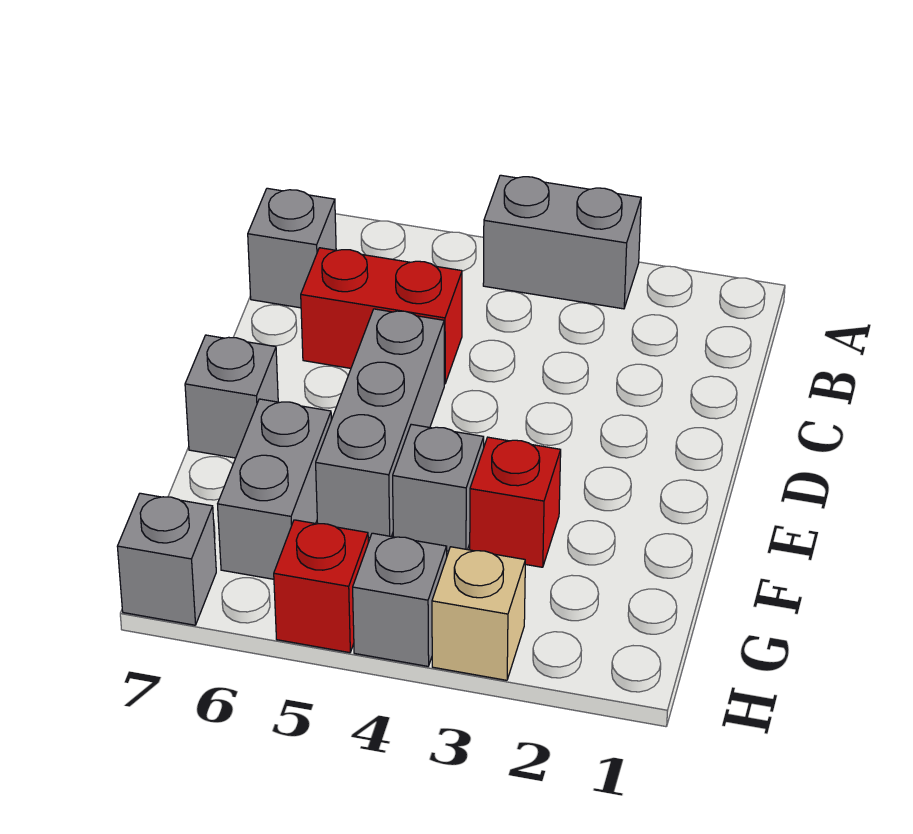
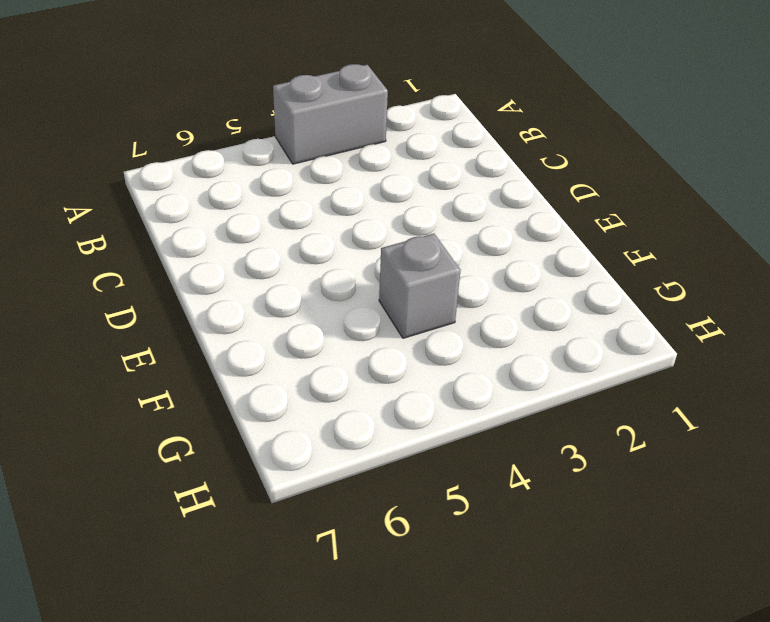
none -> grey brick B7 level 1
none -> red brick C5:C6 level 1
none -> grey brick D5:F5 level 1

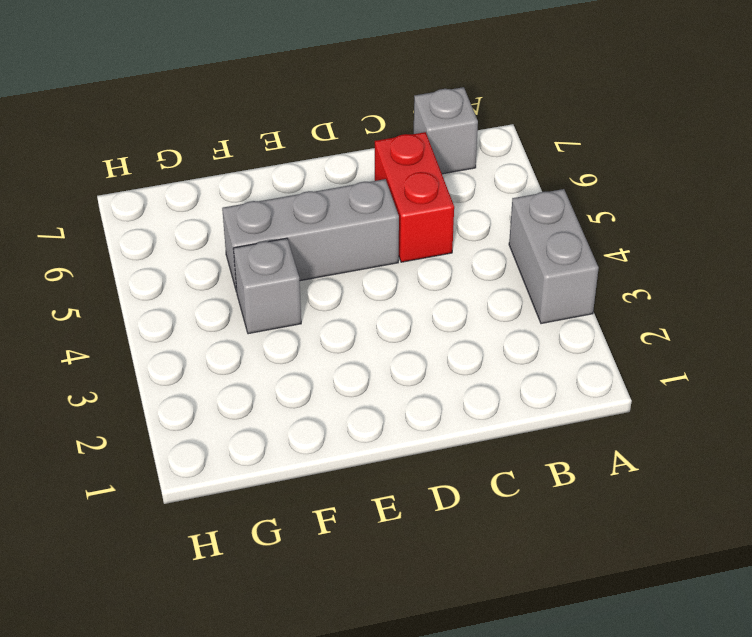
none -> grey brick E7 level 1
none -> red brick F3 level 1
none -> grey brick F6:G6 level 1

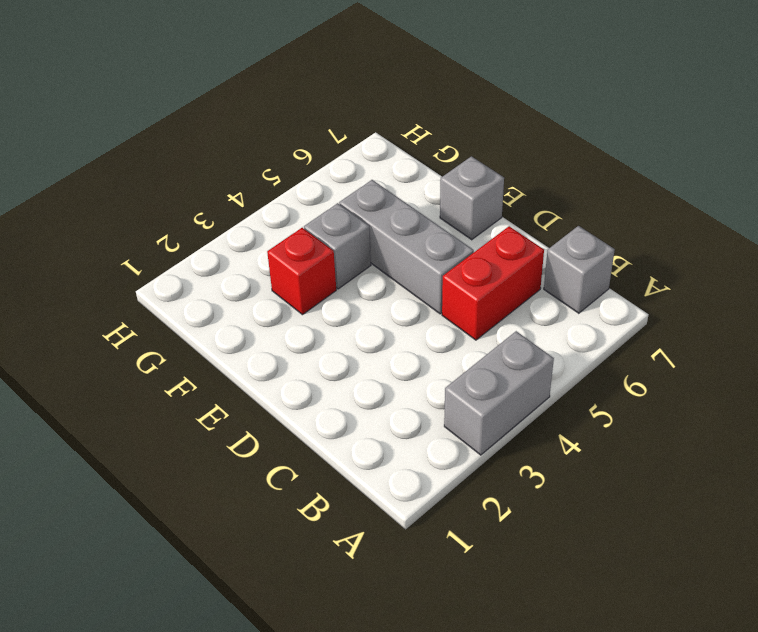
none -> grey brick F6:G6 level 1
none -> tan brick H3 level 1
none -> grey brick H4 level 1

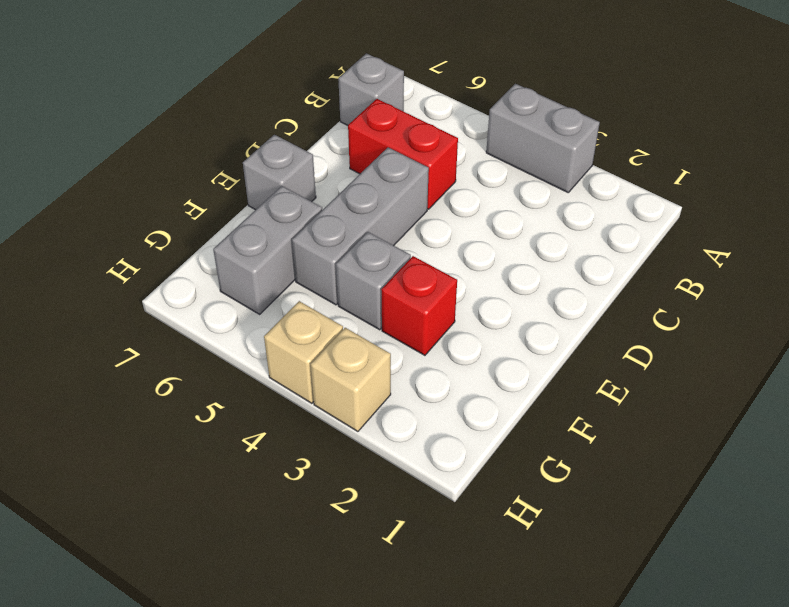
tan brick H4 level 1 -> grey brick H4 level 1
none -> red brick H5 level 1
none -> grey brick H7 level 1

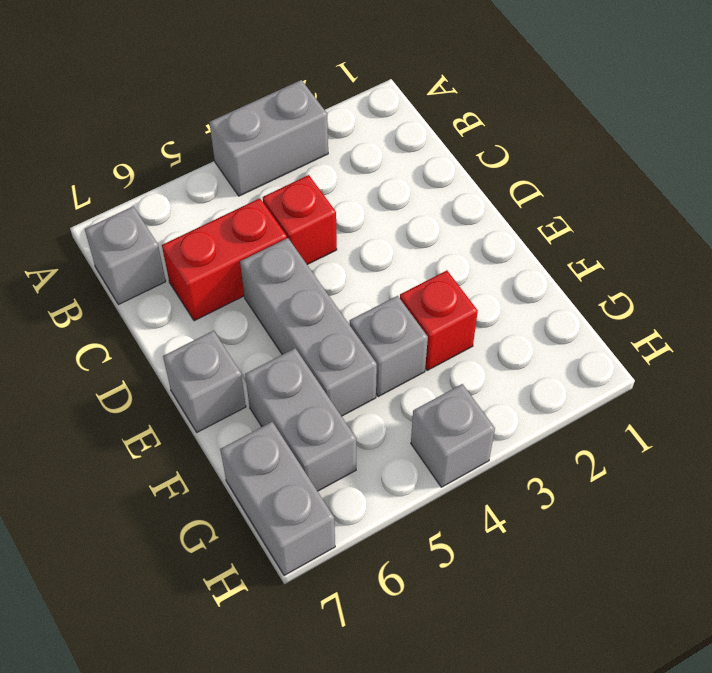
red brick C4 level 1 -> red brick H5 level 1
grey brick G7:H7 level 1 -> grey brick H7 level 1
none -> tan brick H3 level 1

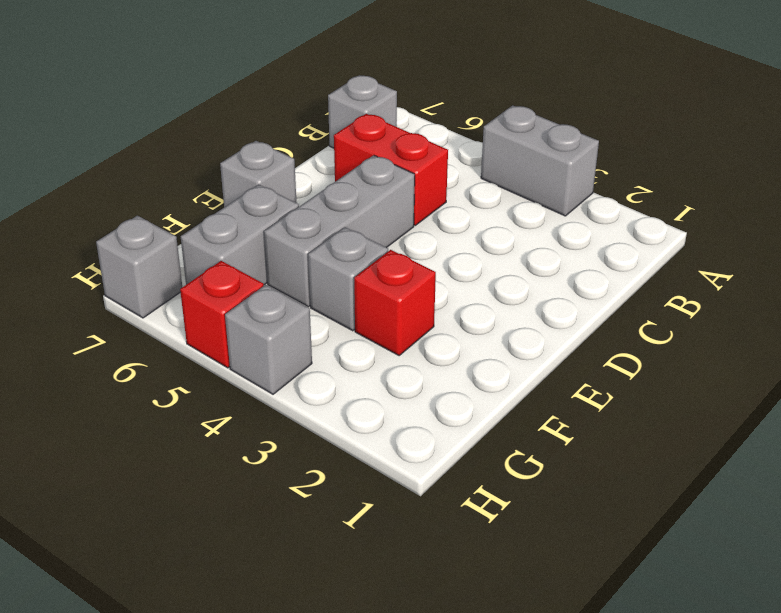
none -> tan brick H3 level 1

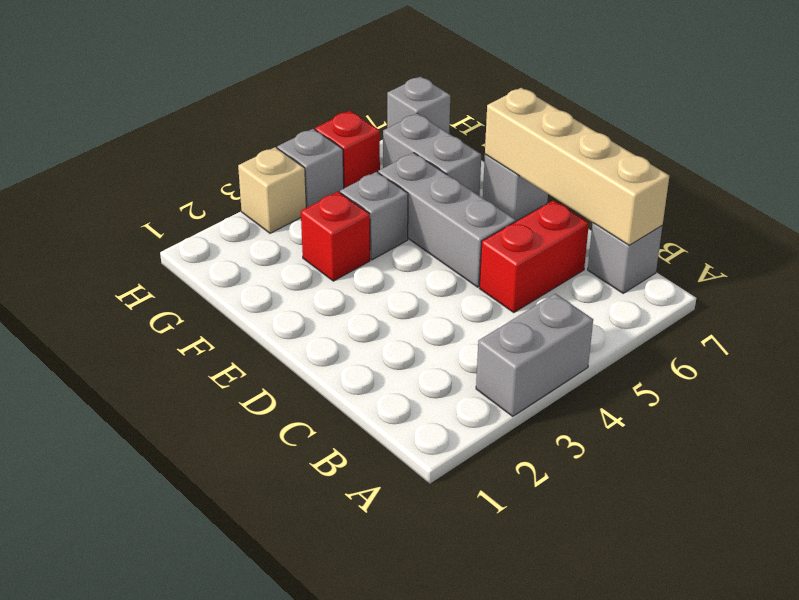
tan brick B7:E7 level 2 -> none

